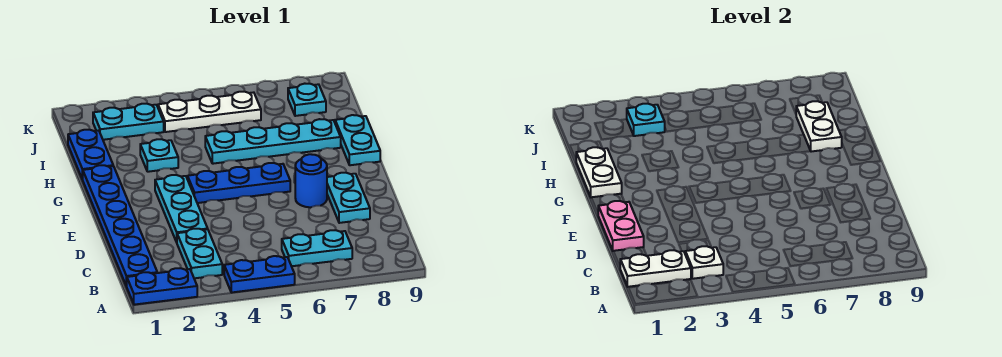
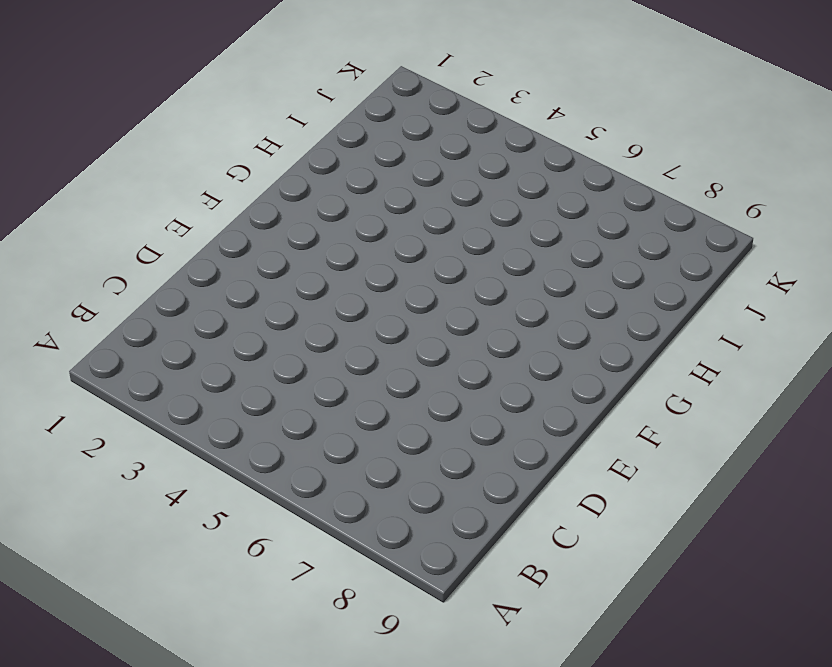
none -> blue plate A1:A2 level 1
none -> blue plate A4:A5 level 1
none -> blue plate B1:G1 level 1

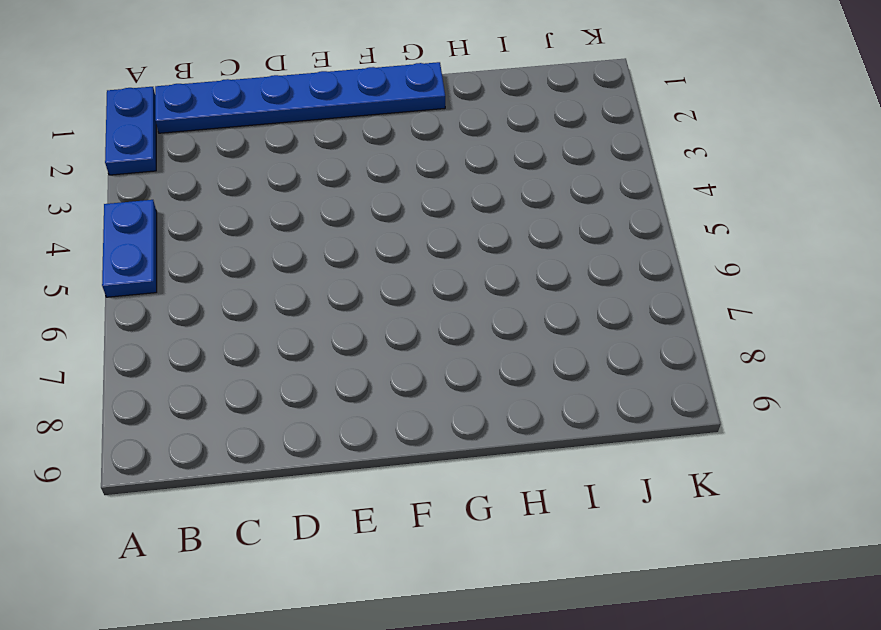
none -> cyan plate B3:C3 level 1
none -> cyan plate B6:B7 level 1
none -> cyan plate D3:F3 level 1

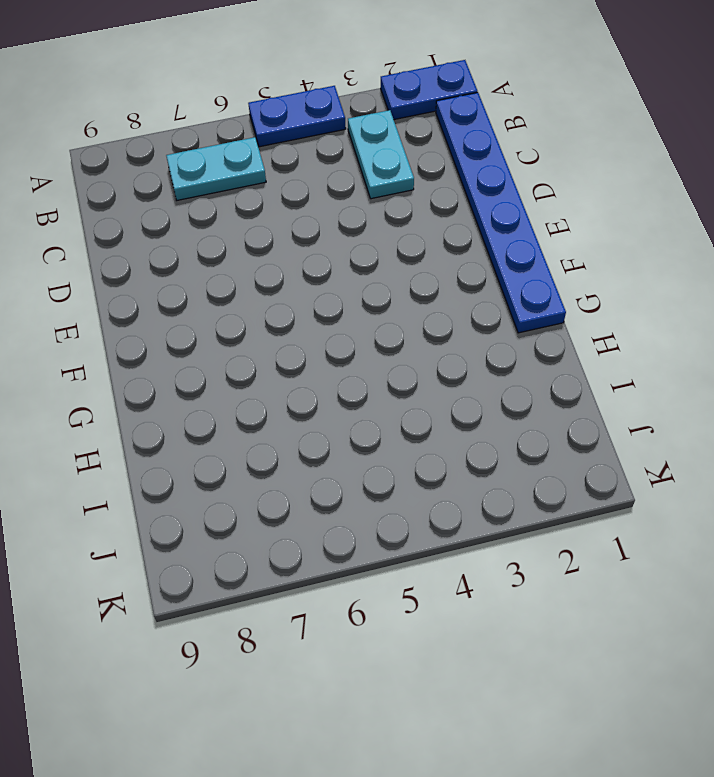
none -> cyan plate D3:F3 level 1
none -> cyan plate D8:E8 level 1
none -> blue round brick E7 level 1

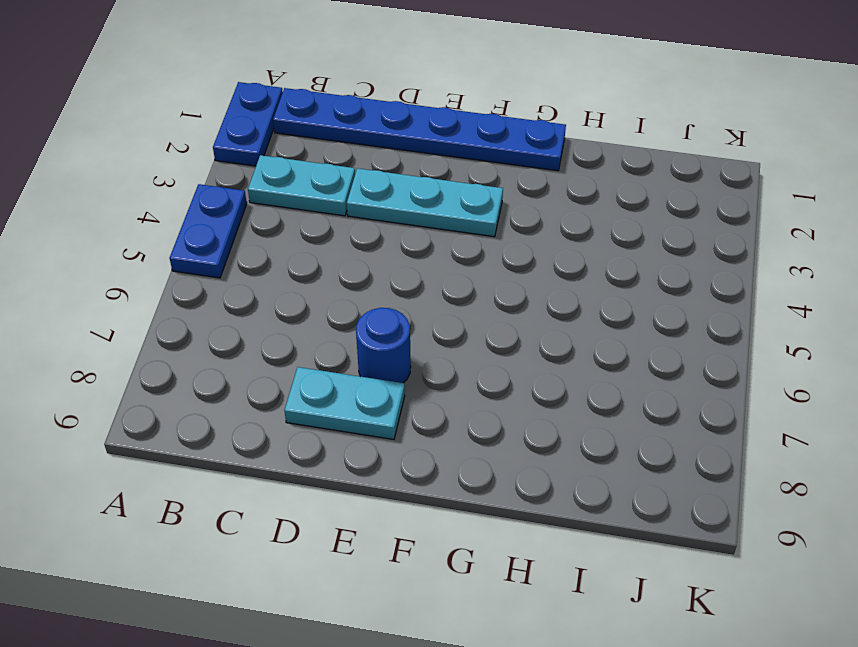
none -> cyan plate B6:B7 level 1
none -> blue plate F4:F6 level 1
none -> cyan plate G9:H9 level 1

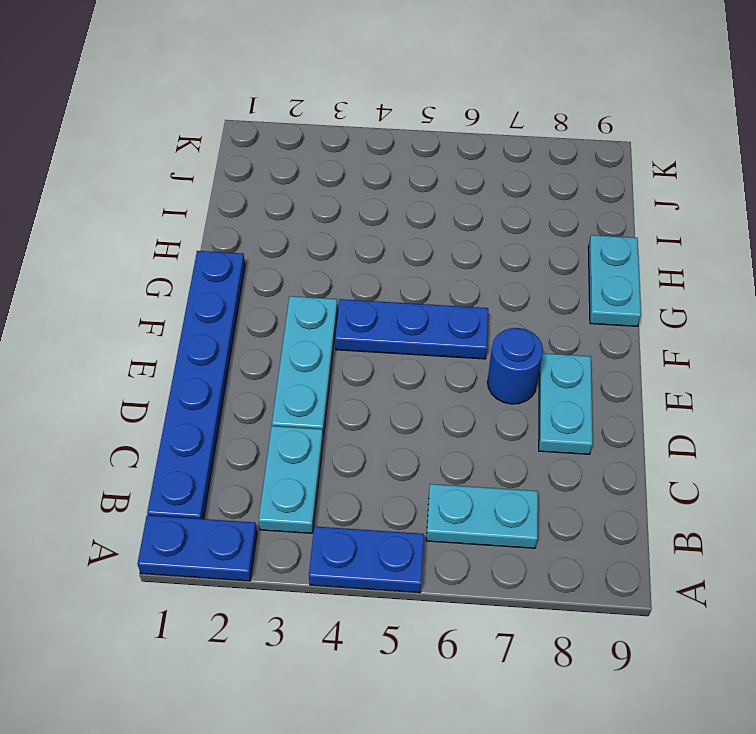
none -> blue plate H1:I1 level 1
none -> cyan plate H3 level 1
none -> cyan plate H5:H8 level 1

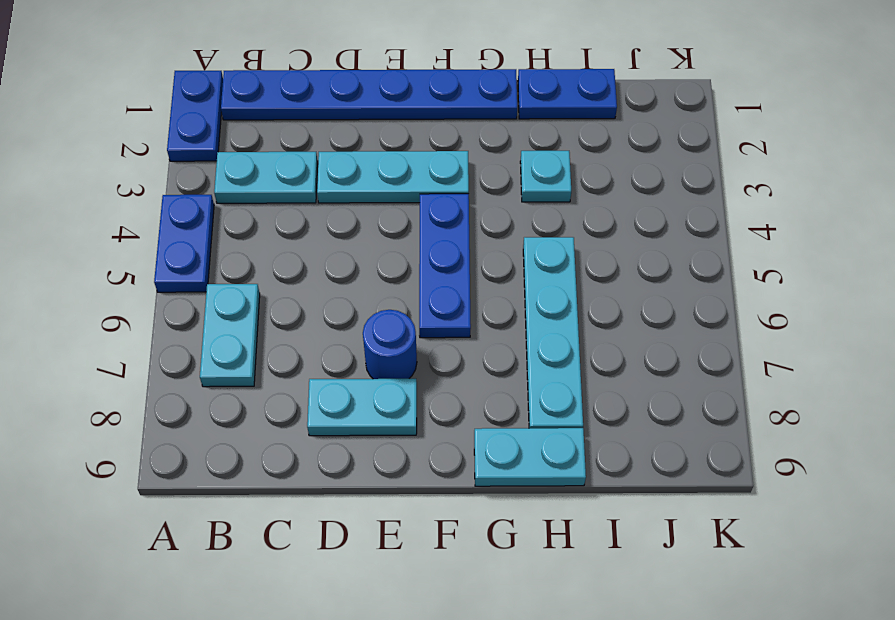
none -> cyan plate J2:J3 level 1
none -> white plate J4:J6 level 1
none -> cyan plate J8 level 1

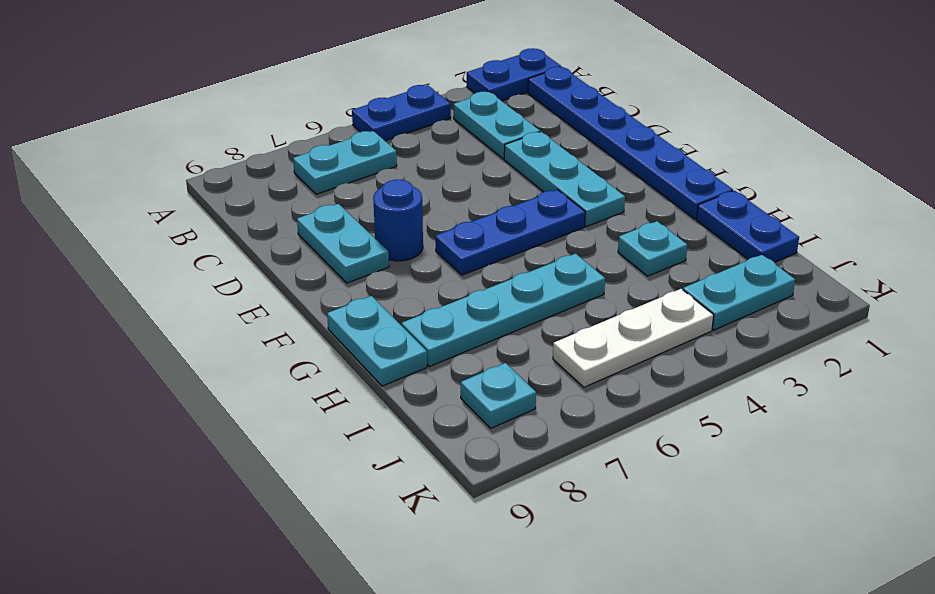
none -> white plate B1:B2 level 2
none -> white plate B3 level 2
none -> pink plate D1:E1 level 2

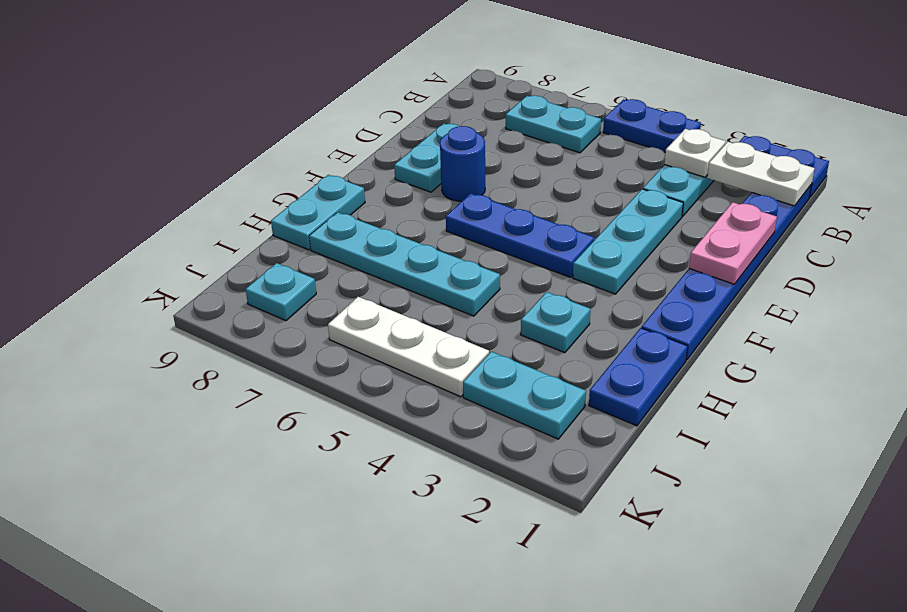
none -> white plate G1:H1 level 2
none -> white plate H8:I8 level 2
none -> cyan plate J3 level 2

